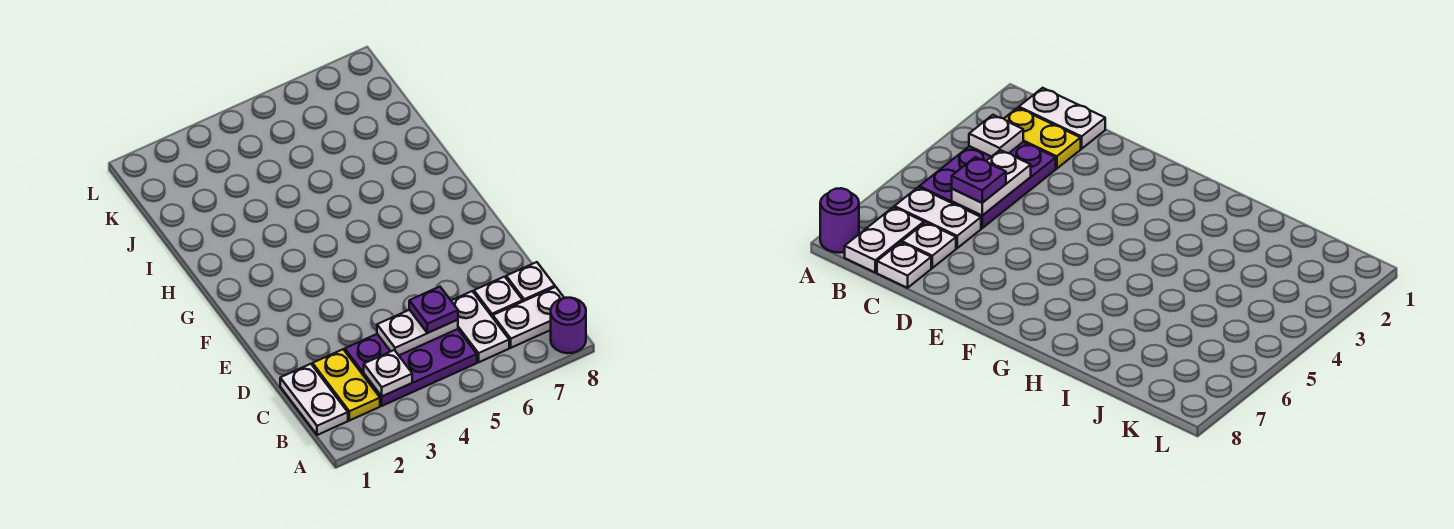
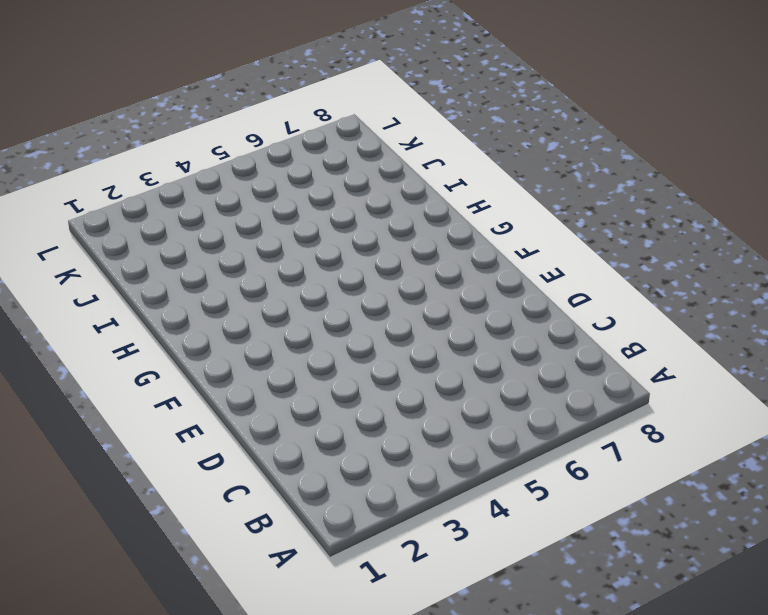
none -> purple round brick A8 level 1
none -> white plate B1:C1 level 1

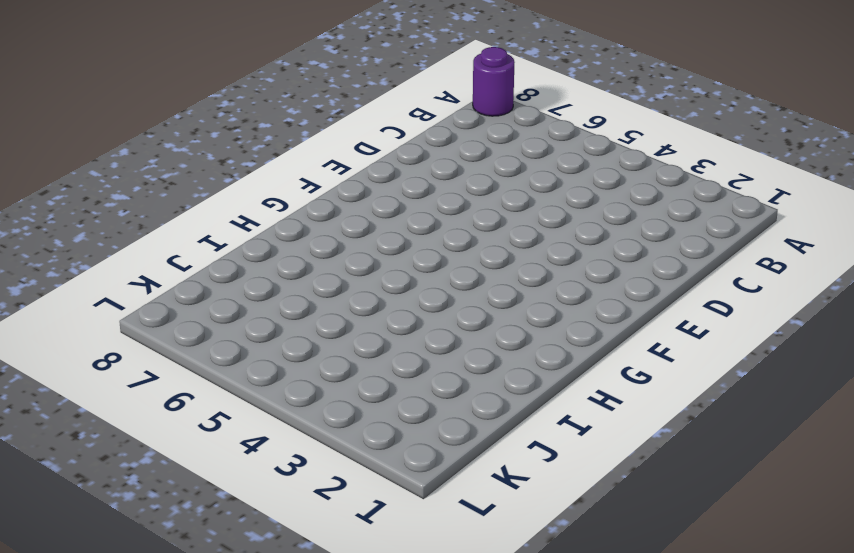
none -> white plate B1:C1 level 1
none -> yellow plate B2:C2 level 1

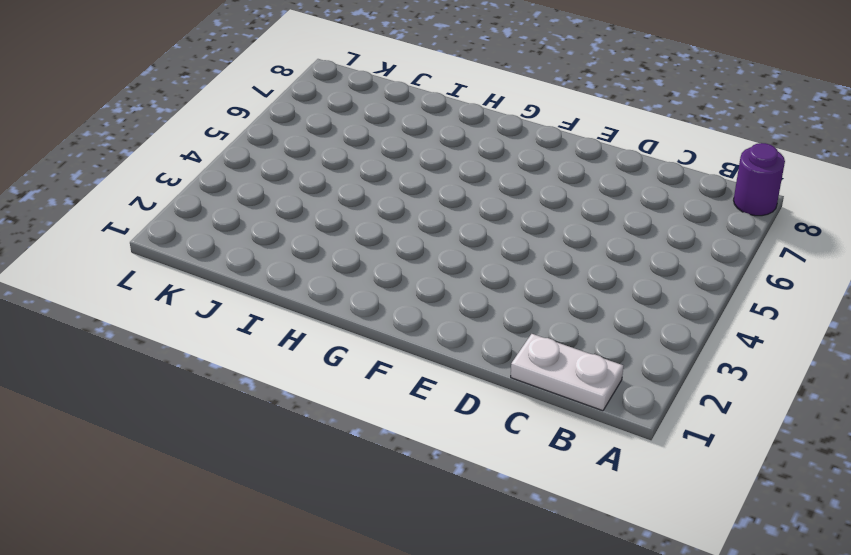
none -> yellow plate B2:C2 level 1
none -> purple plate B3:C5 level 1

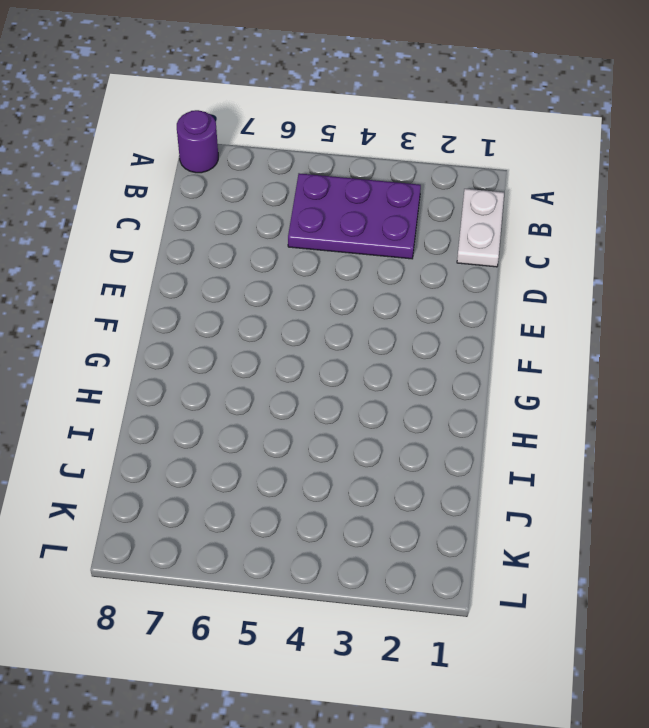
none -> yellow plate B2:C2 level 1
none -> white plate B6:C6 level 1

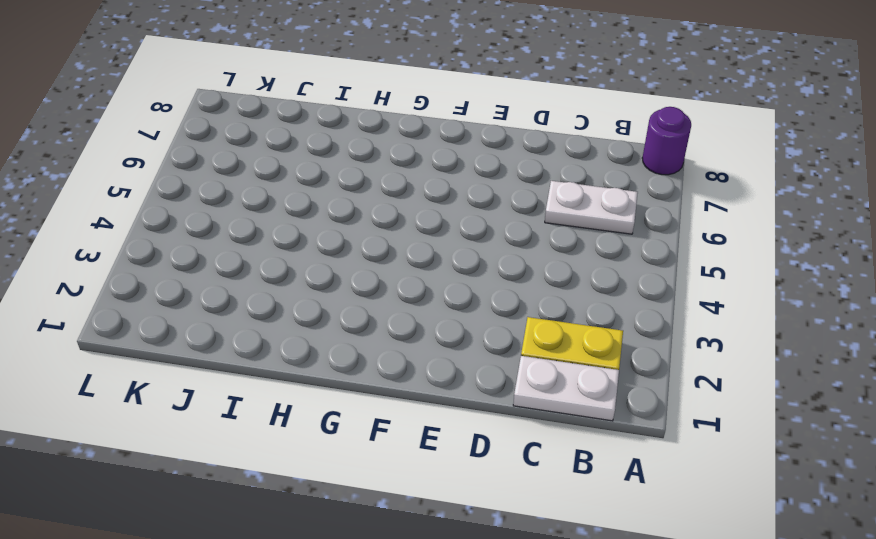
none -> purple plate B3:C5 level 1
none -> white plate B7:B8 level 1

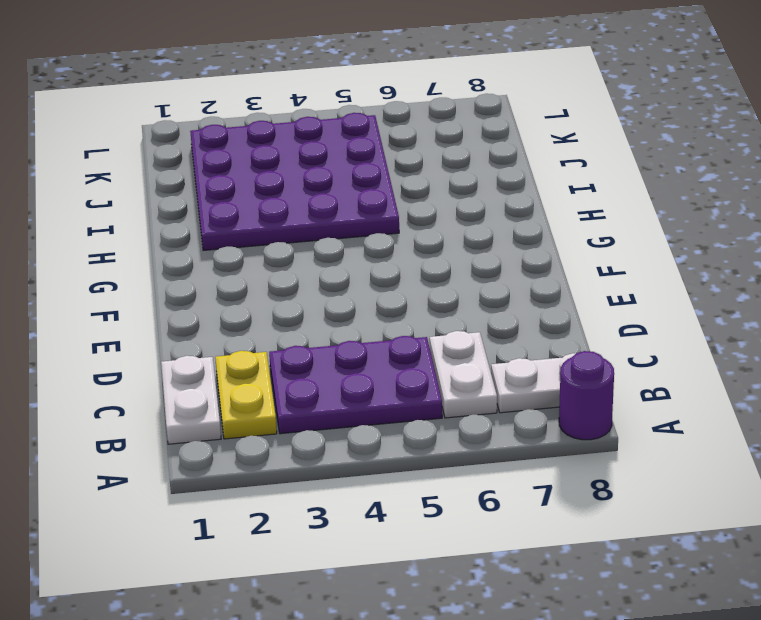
purple plate H2:K5 level 1 -> none
none -> white plate C7 level 1
none -> white plate C8 level 1

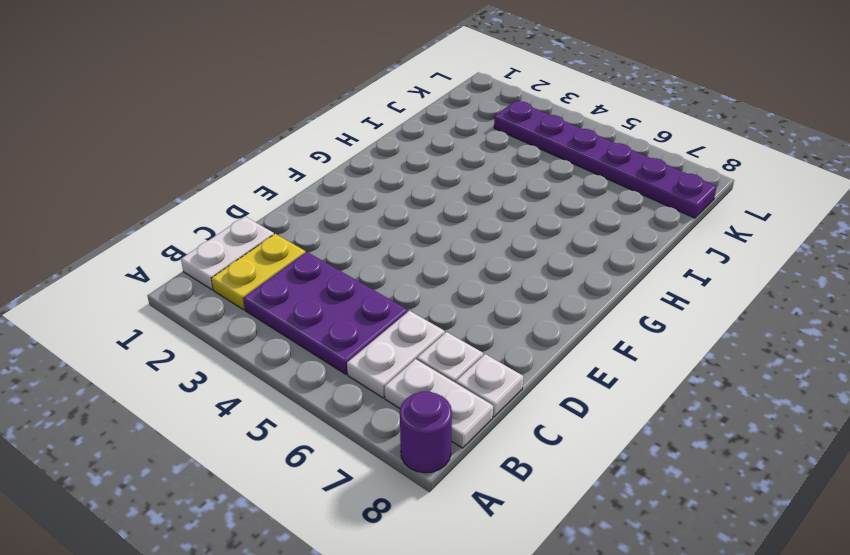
purple plate K3:K8 level 1 -> none
none -> white plate B3 level 2
none -> white plate C4:C5 level 2

